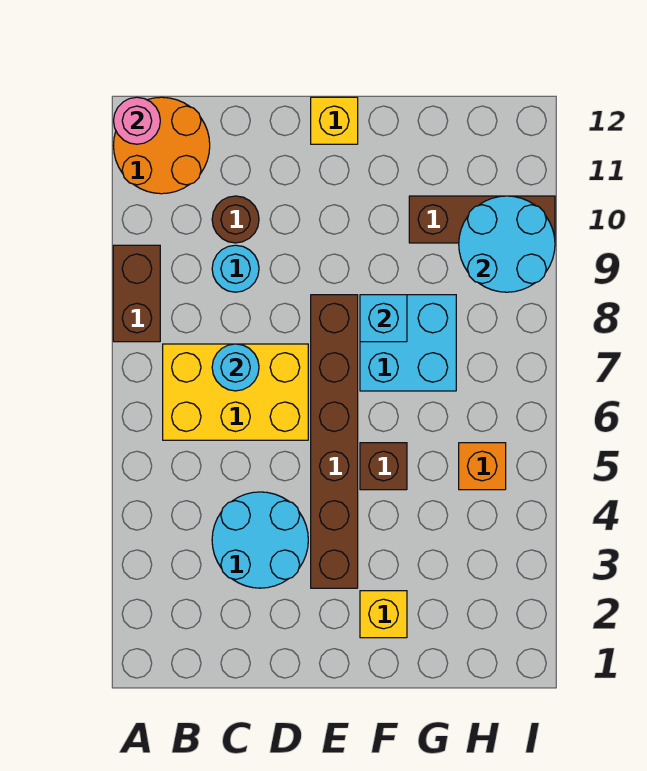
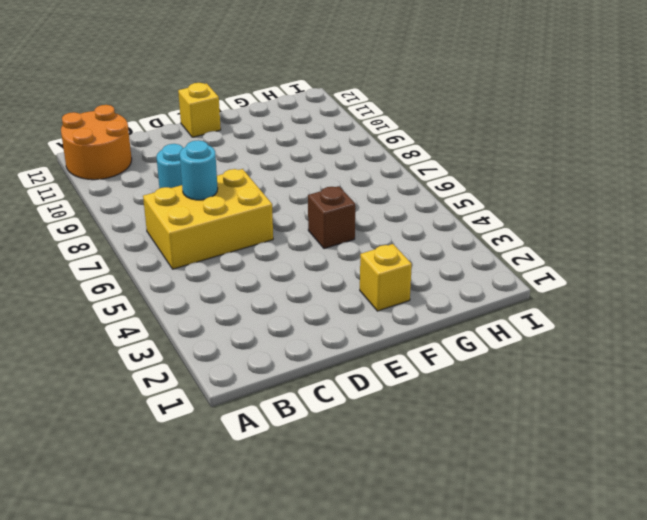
none -> brown brick A8:A9 level 1
none -> cyan round brick C3:D4 level 1
none -> brown round brick C10 level 1

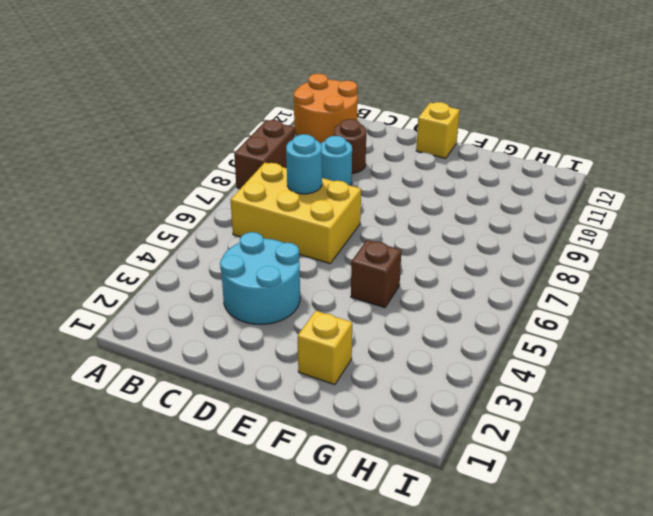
none -> brown brick E3:E8 level 1
none -> cyan brick F7:G8 level 1
none -> brown brick G10:I10 level 1

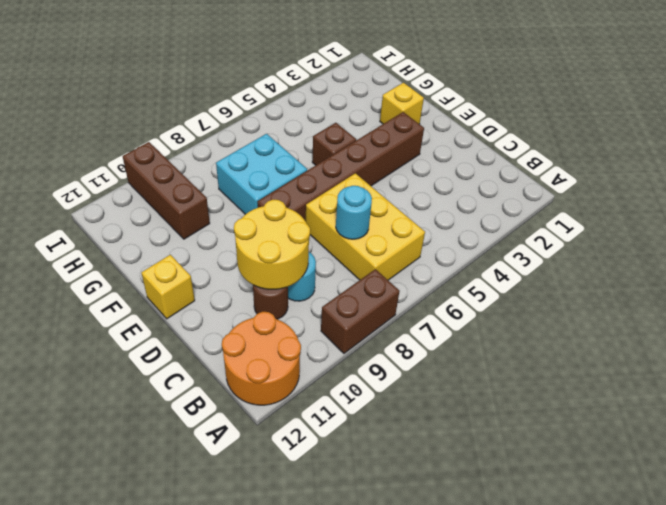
yellow round brick C9:D10 level 2 -> none
none -> cyan round brick C3:D4 level 1
none -> orange brick H5 level 1
none -> pink round brick A12 level 2

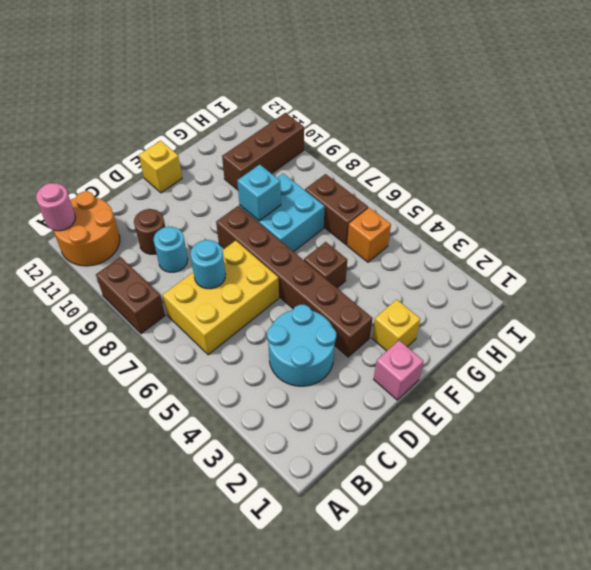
pink brick E1 level 1 -> none
brown brick H6:H7 level 1 -> none
none -> cyan round brick H9:I10 level 2

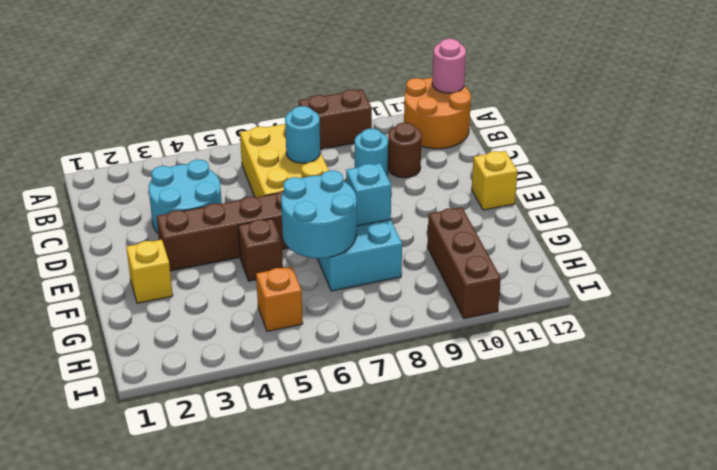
cyan round brick F6:G7 level 2 -> cyan round brick H9:I10 level 2

